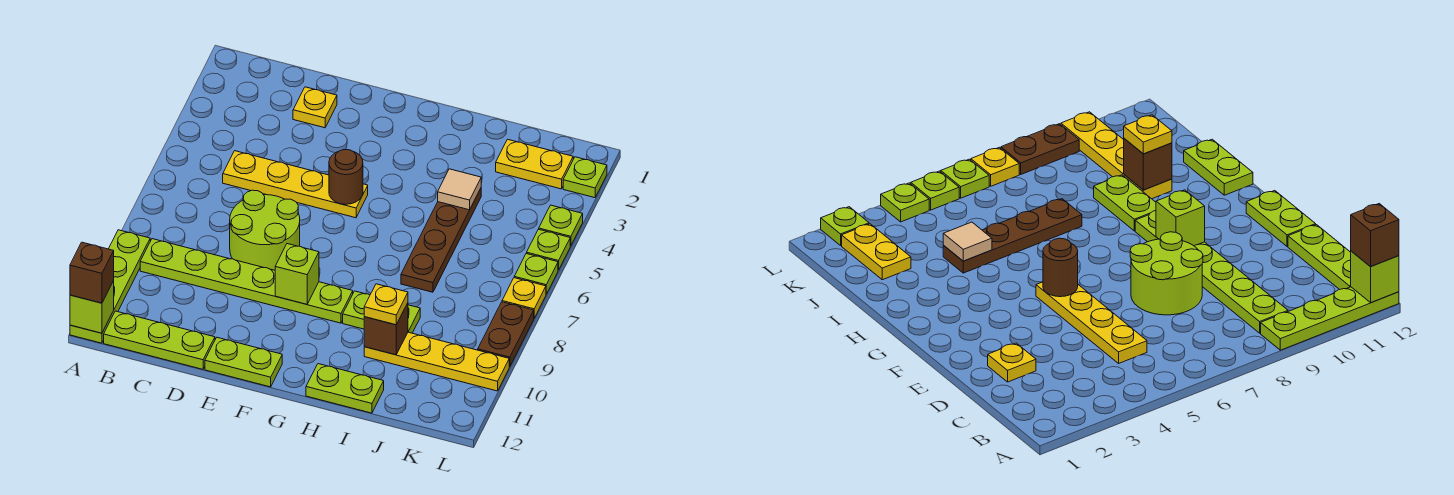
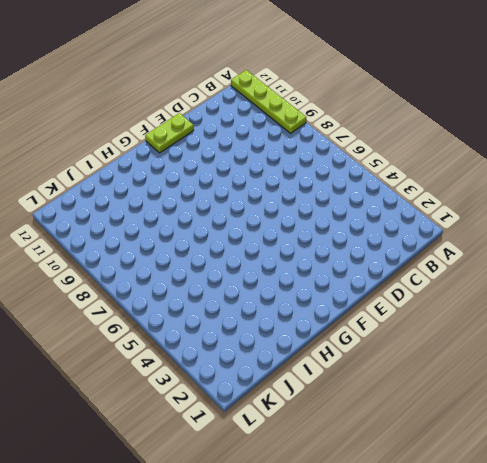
none -> lime plate B9:G9 level 1
none -> lime plate B12:D12 level 1
none -> yellow plate C5:F5 level 1

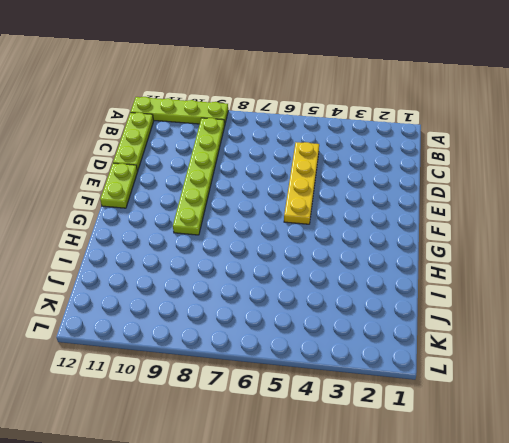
none -> yellow plate D2 level 1
none -> lime round brick D7:E8 level 1
none -> lime plate H9:I9 level 1

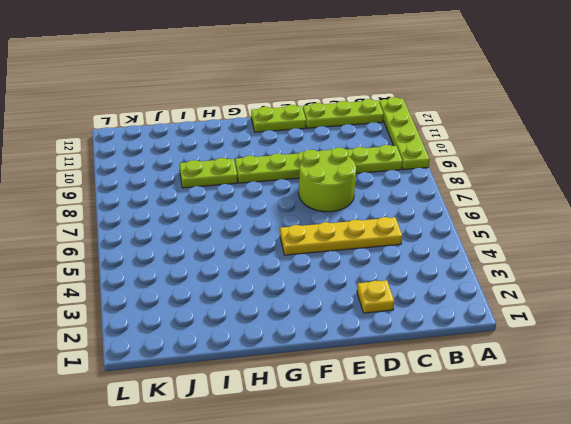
none -> lime plate H12:I12 level 1
none -> brown plate I4:I7 level 1
none -> yellow plate I10:L10 level 1

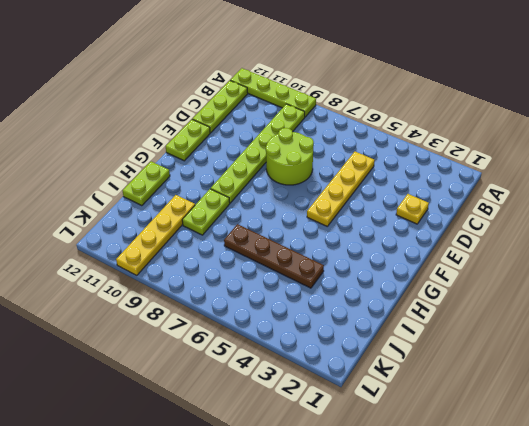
none -> yellow plate J2:K2 level 1
none -> lime plate L2 level 1
none -> lime plate L4 level 1

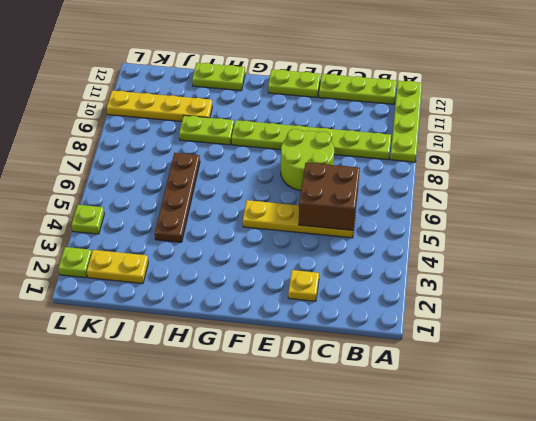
brown brick C5:D6 level 2 -> none
none -> lime plate L5 level 1
none -> lime plate L6 level 1
none -> yellow plate L7 level 1

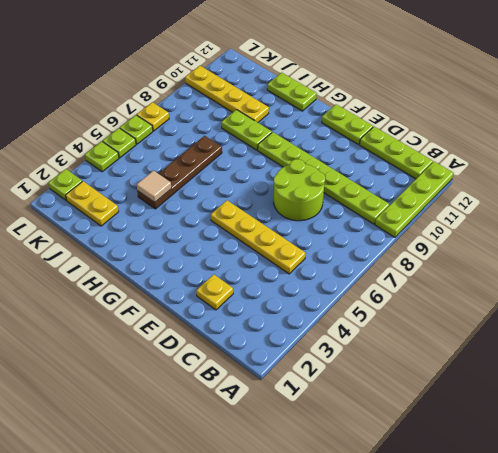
none -> brown plate L8:L9 level 1
none -> lime brick A12 level 2
none -> brown round brick F5 level 2

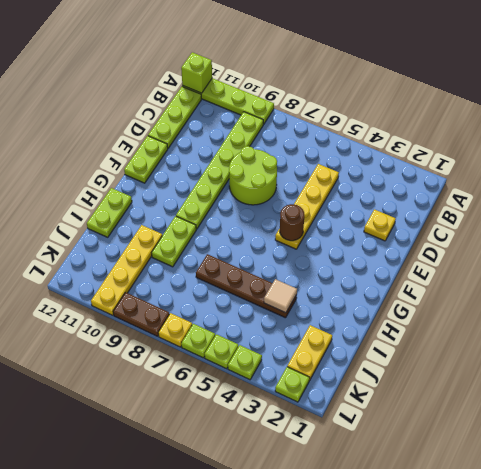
none -> lime brick F9 level 2
none -> brown brick I10 level 2
none -> brown brick A12 level 3

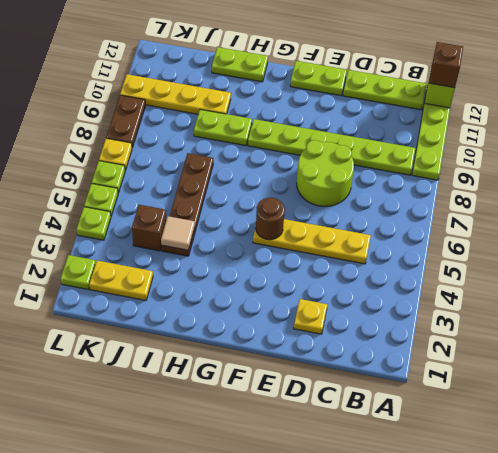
brown brick J4 level 1 -> brown brick I10 level 2
none -> lime brick F9 level 2
none -> yellow plate I10 level 3

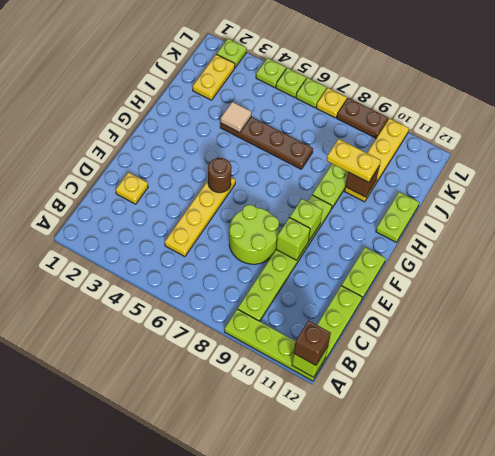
lime brick E9 level 2 -> none
yellow plate I9:I10 level 3 -> yellow plate I10 level 3

